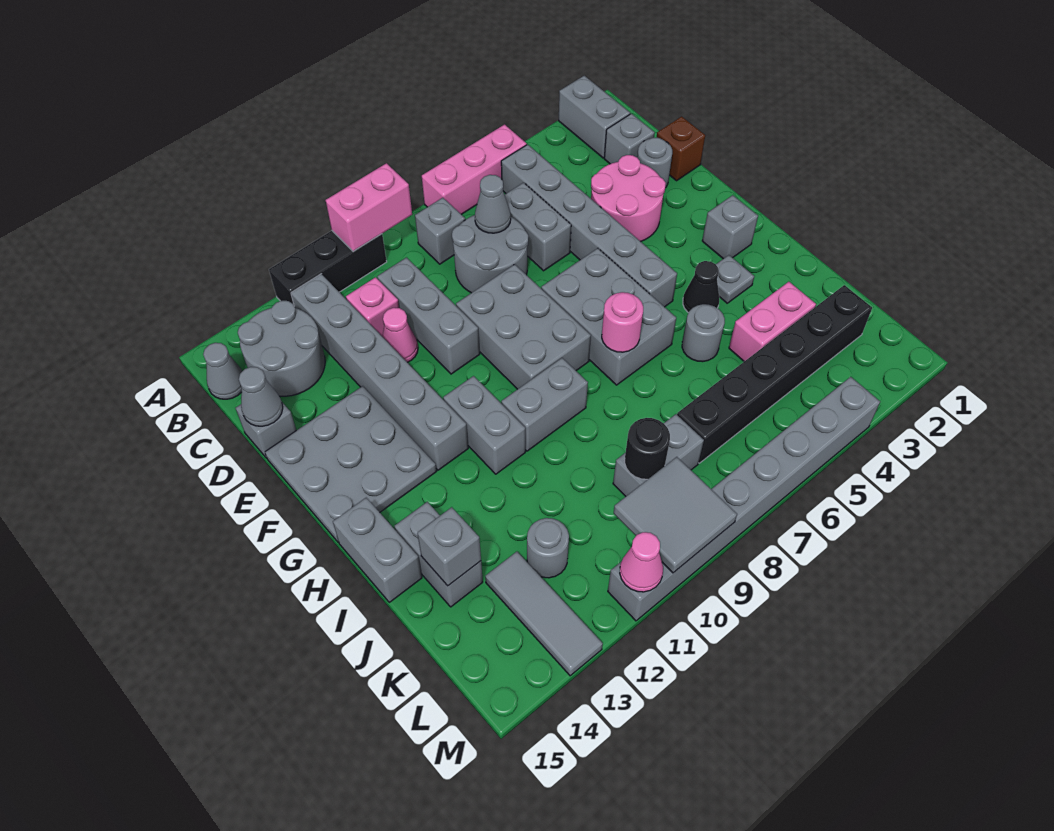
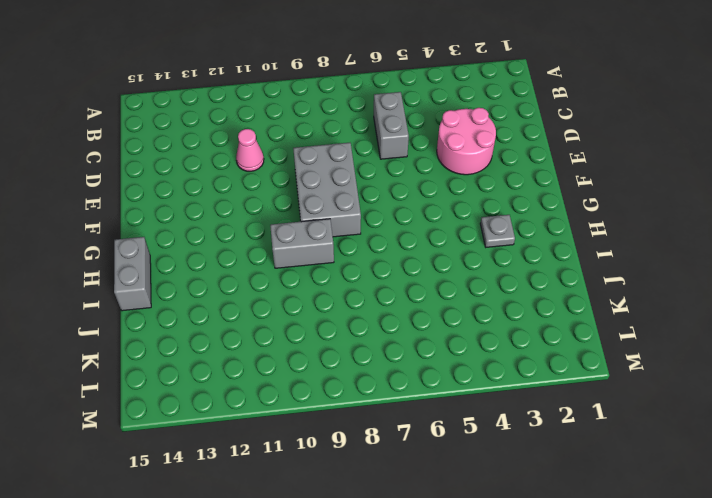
none -> grey brick A2:B2 level 1
none -> pink brick A5:A7 level 1
none -> black brick A10:A12 level 1
none -> grey brick B5:G5 level 1

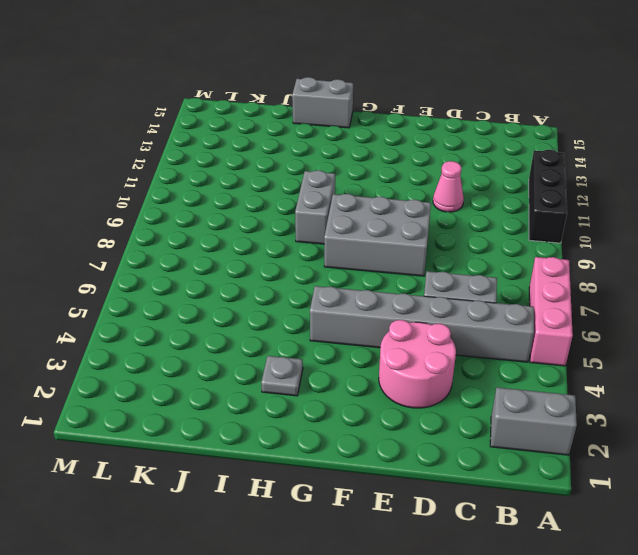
none -> grey brick B8 level 1
none -> grey brick B12:G12 level 1
none -> grey round brick B13:C14 level 1
none -> grey cone B15 level 1

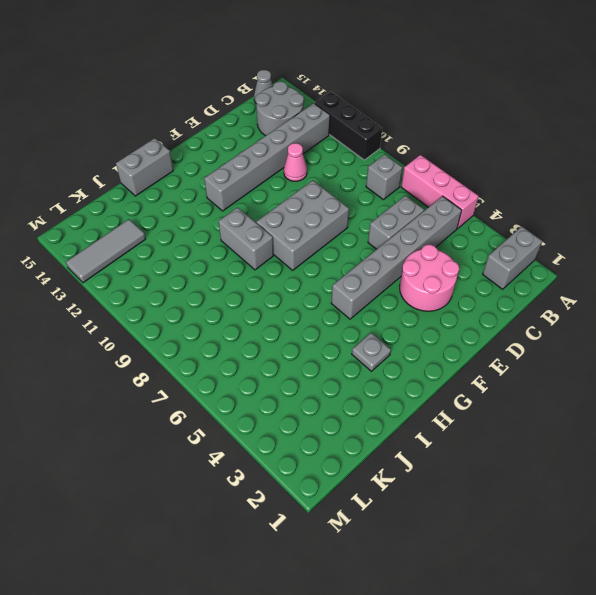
none -> grey brick C2 level 1
none -> grey round brick C7:D8 level 1
none -> grey brick C10:E10 level 1
none -> pink brick C11 level 1

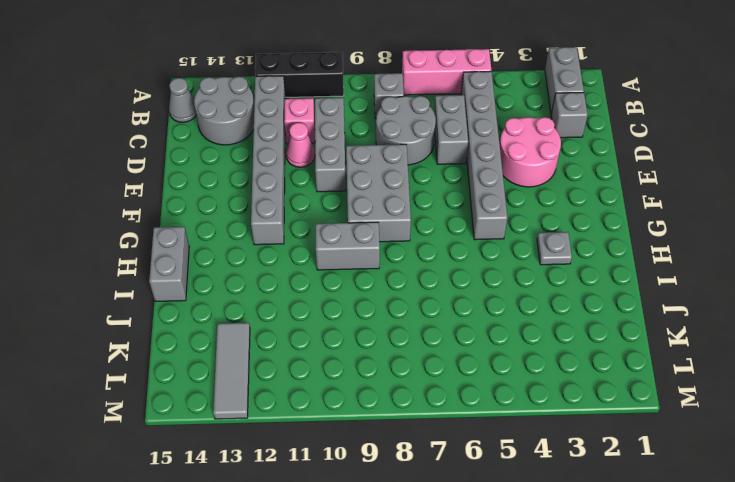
none -> brown brick D1 level 1
none -> grey round brick D2 level 1
none -> grey brick D15 level 1
none -> grey plate E13:G15 level 1

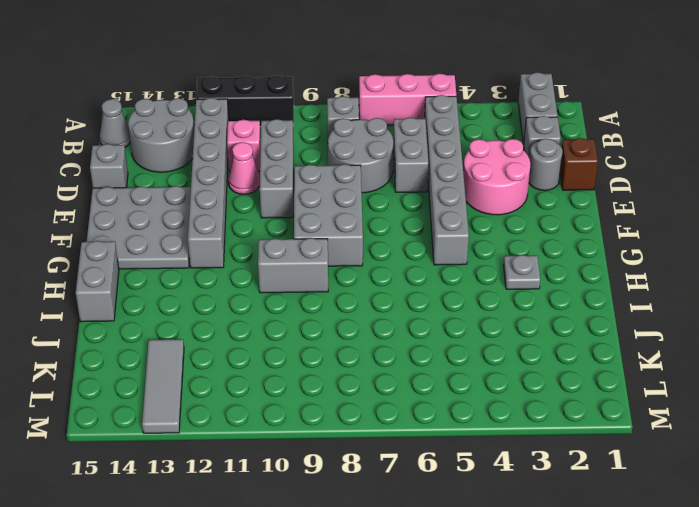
none -> grey brick F6:H7 level 1
none -> grey brick G2 level 1
none -> grey brick G11:H11 level 1
none -> black cone H4 level 1

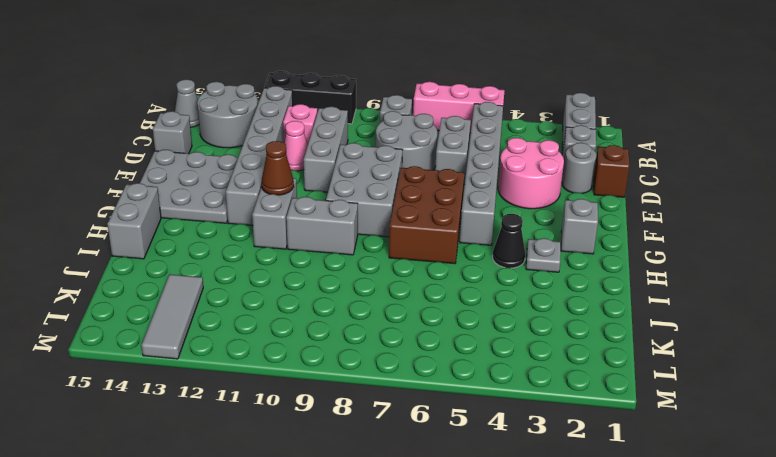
brown brick F6:H7 level 1 -> grey brick F6:H7 level 1
brown cone G11 level 2 -> none
none -> grey round brick I5 level 1
none -> grey brick I14:J14 level 1
none -> pink brick J3:J4 level 1
none -> black brick K2:K7 level 1

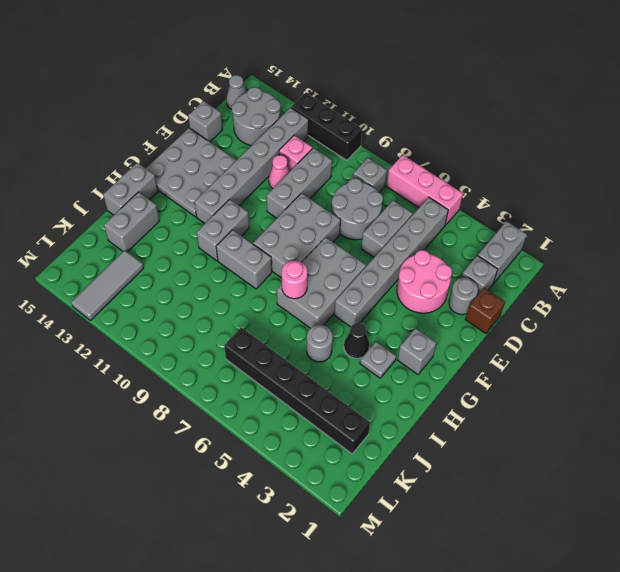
none -> pink brick J3:J4 level 1
none -> grey brick K8:K9 level 1
none -> grey round brick K12 level 1
none -> grey brick M4:M11 level 1

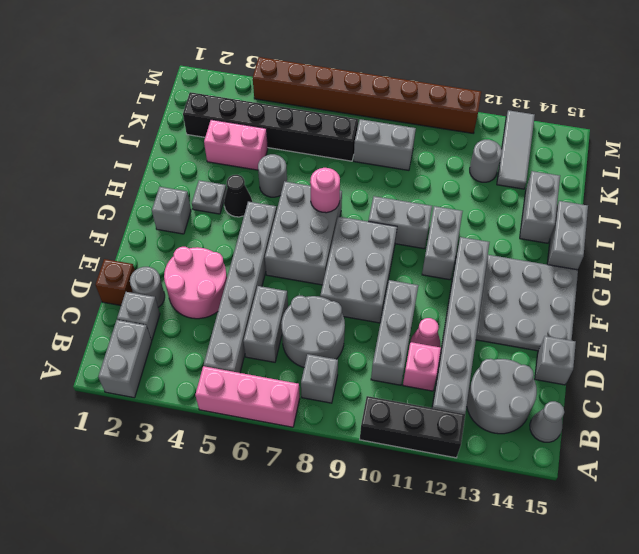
brown brick M4:M11 level 1 -> grey brick M4:M11 level 1
none -> pink brick A9:A10 level 2
none -> grey cone C7 level 2
none -> grey cone D15 level 2
none -> grey brick J14 level 2

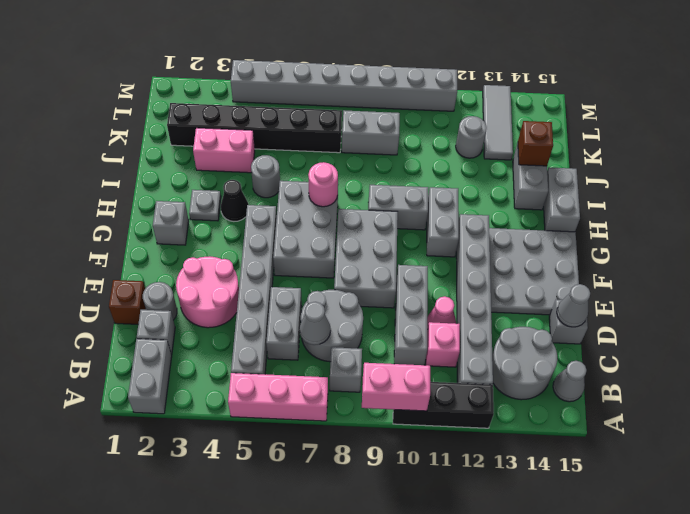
brown brick J14 level 2 -> grey brick J14 level 2
none -> black round brick K9 level 2
none -> grey tile L9:M10 level 2
none -> pink cone M11 level 2

